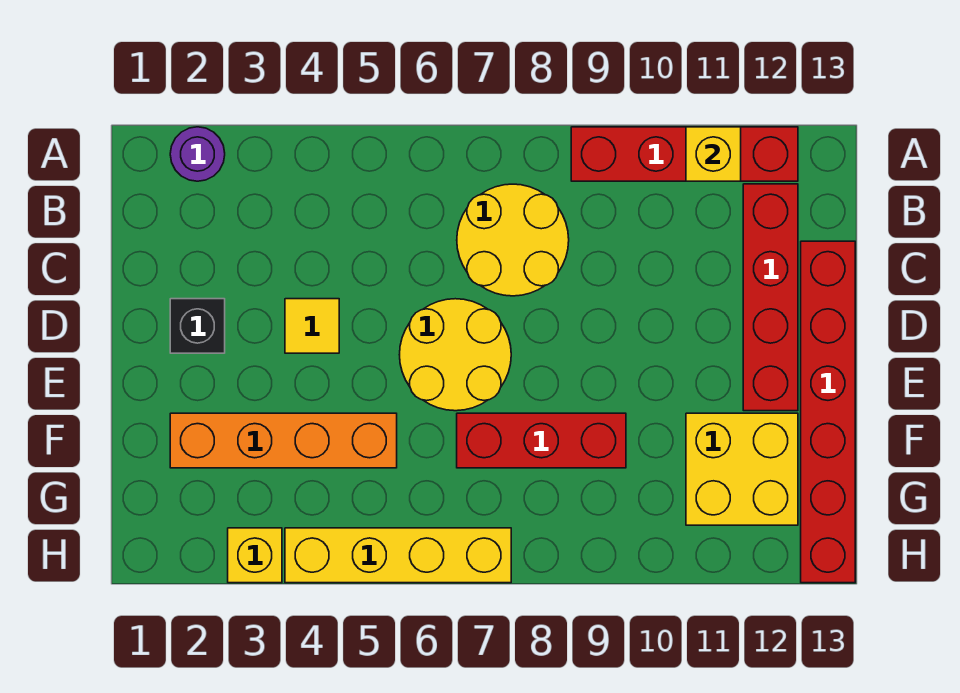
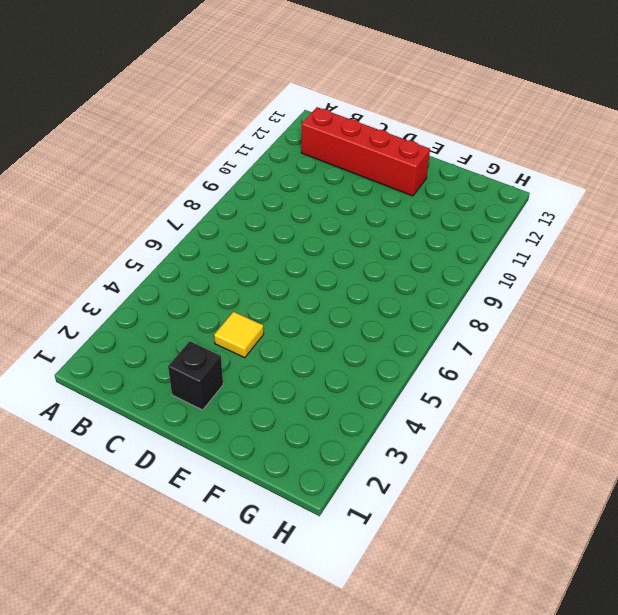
none -> purple round brick A2 level 1
none -> red brick A9:A12 level 1
none -> yellow round brick B7:C8 level 1

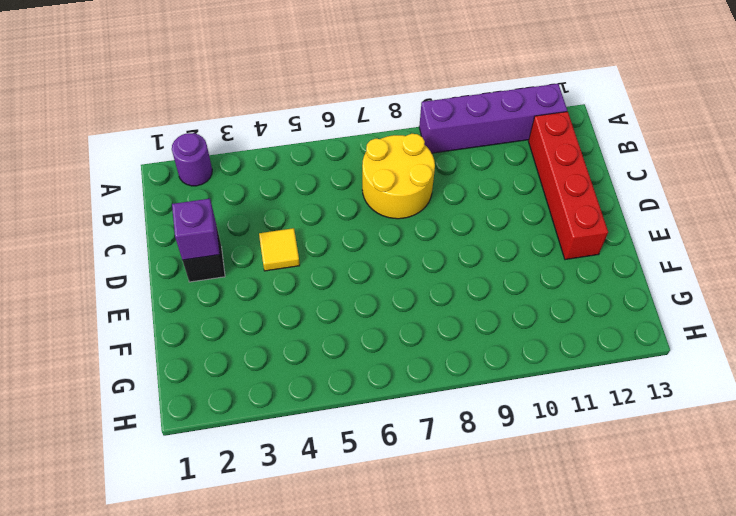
purple brick A9:A12 level 1 -> red brick A9:A12 level 1
purple brick D2 level 2 -> none
none -> red brick C13:H13 level 1
none -> yellow round brick D6:E7 level 1
none -> orange brick F2:F5 level 1

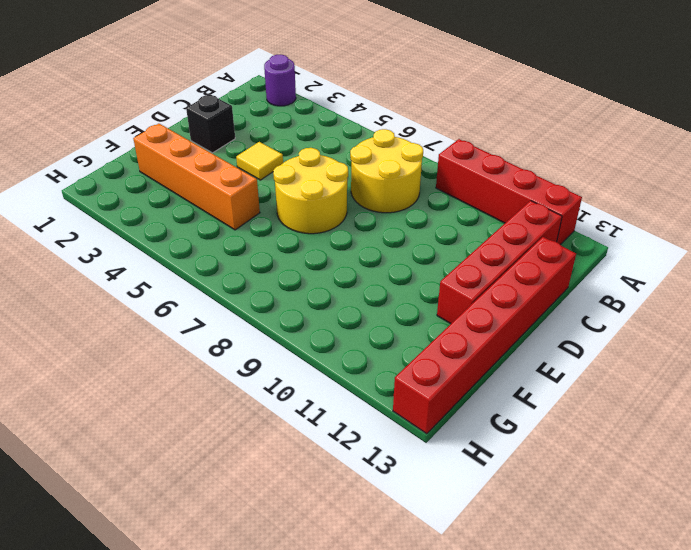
none -> red brick F7:F9 level 1
none -> yellow brick F11:G12 level 1
none -> yellow brick H3 level 1

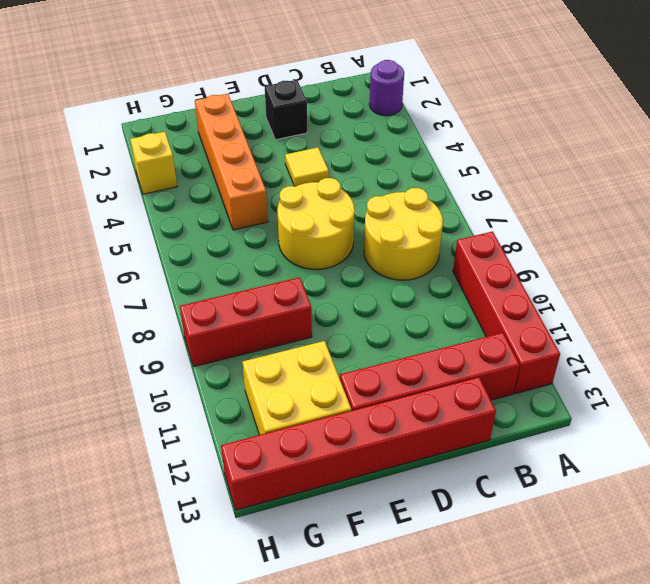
red brick F9:H9 level 1 -> red brick F7:F9 level 1
none -> yellow brick H4:H7 level 1
none -> yellow brick A11 level 2

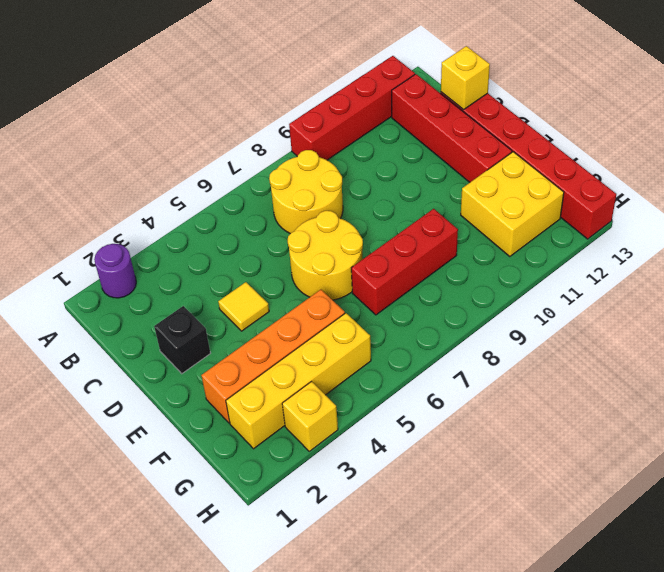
yellow brick C13 level 2 -> yellow brick A11 level 2
yellow brick G2:G5 level 1 -> yellow brick H4:H7 level 1

